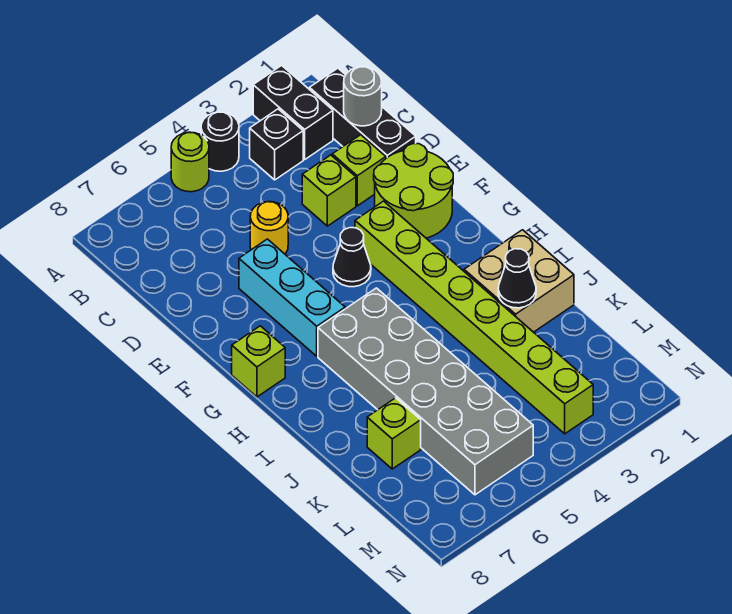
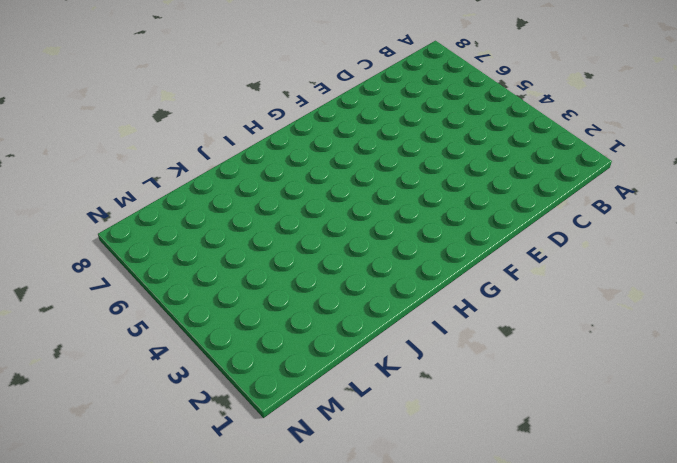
none -> black brick A2:B2 level 1
none -> black round brick A4 level 1
none -> lime round brick A5 level 1

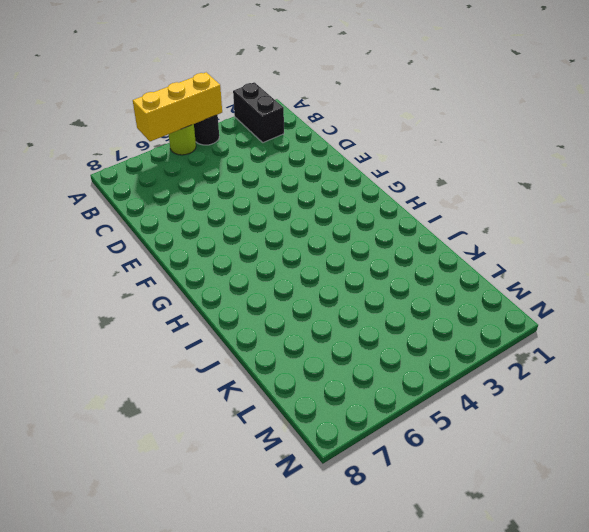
yellow brick A4:A6 level 2 -> none
none -> black brick B1:D1 level 1
none -> black brick B3 level 1
none -> lime brick D2 level 1

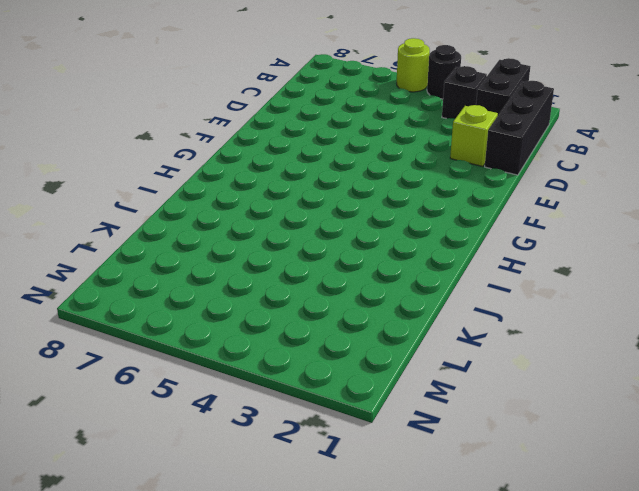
none -> lime brick D3 level 1
none -> yellow round brick D5 level 1
none -> lime round brick E1:F2 level 1

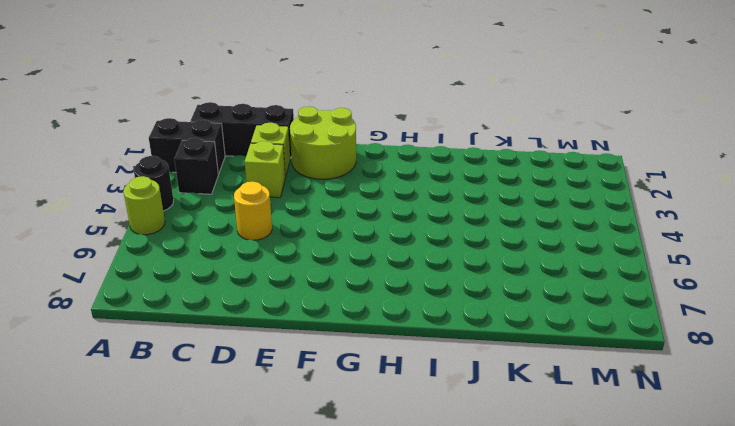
none -> cyan brick E6:G6 level 1
none -> lime brick F3:M3 level 1
none -> black cone F4 level 1

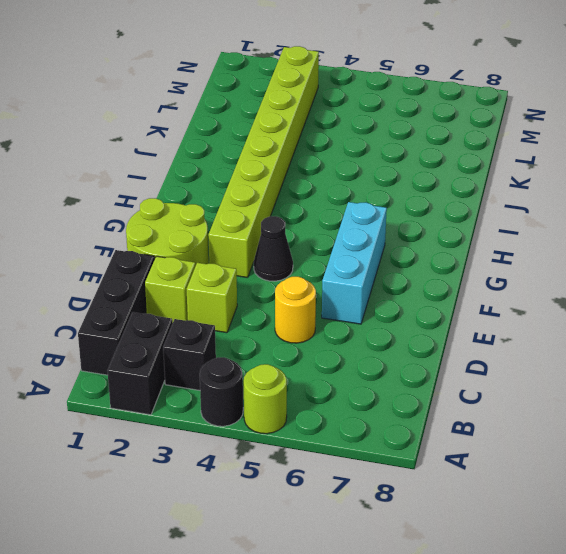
none -> lime brick G8 level 1
none -> grey brick H5:M6 level 1
none -> tan brick I1:J2 level 1

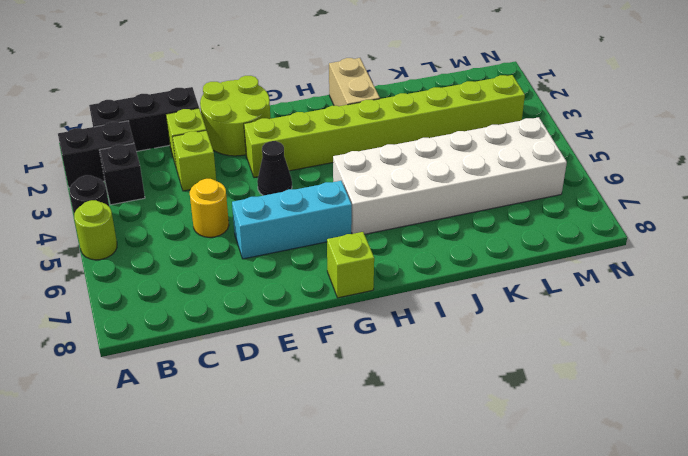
white brick H5:M6 level 1 -> grey brick H5:M6 level 1
tan brick I1:I2 level 1 -> tan brick I1:J2 level 1
none -> lime brick K7 level 1
none -> grey round brick C1 level 2
none -> black cone J2 level 2

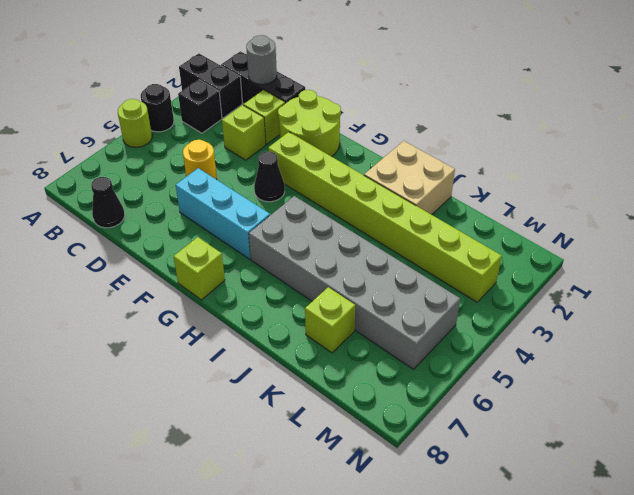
black cone C8 level 1 -> black cone J2 level 2

